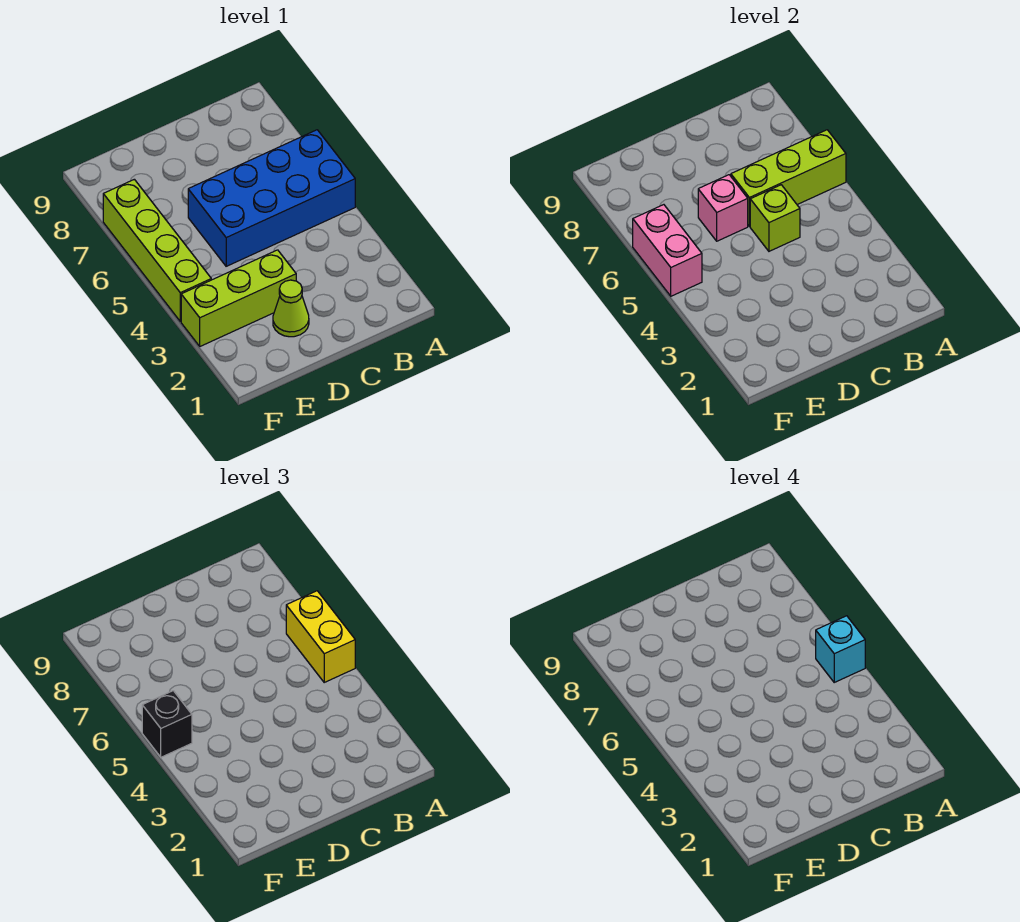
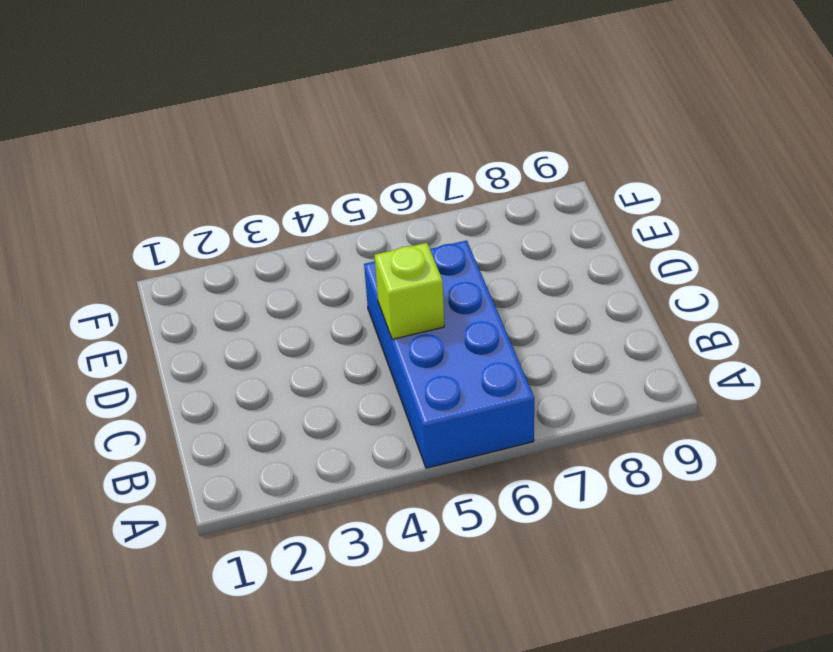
none -> lime cone D2 level 1
none -> lime brick D3:F3 level 1

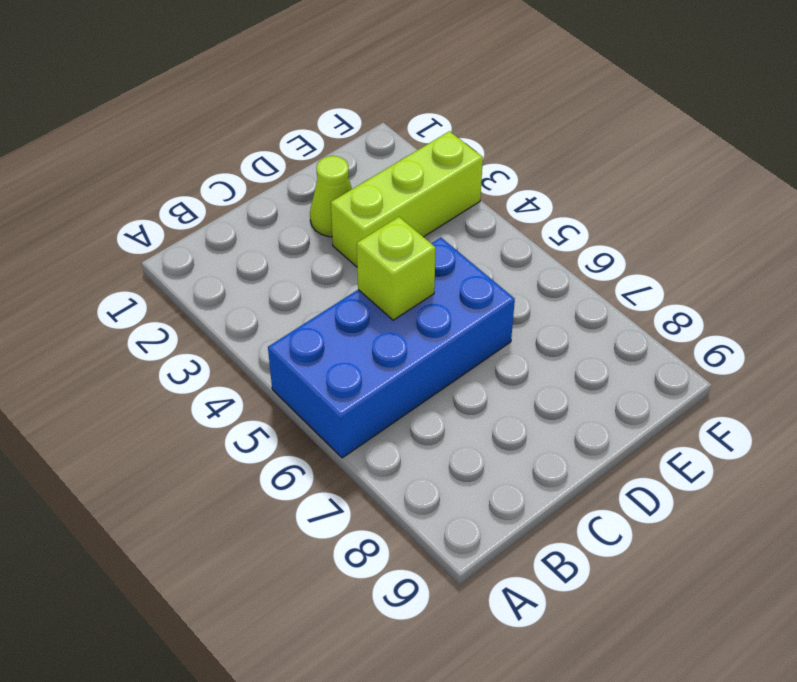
none -> lime brick F4:F7 level 1
none -> lime brick A6:C6 level 2

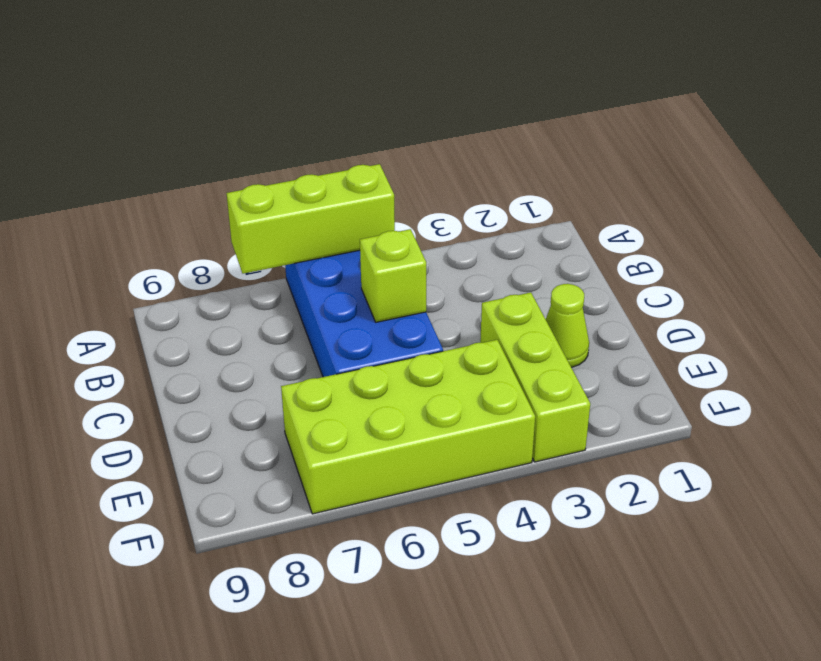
lime brick A5:A7 level 2 -> lime brick A6:C6 level 2
lime brick E4:F7 level 1 -> lime brick F4:F7 level 1
none -> pink brick D6 level 2
none -> pink brick F5:F6 level 2

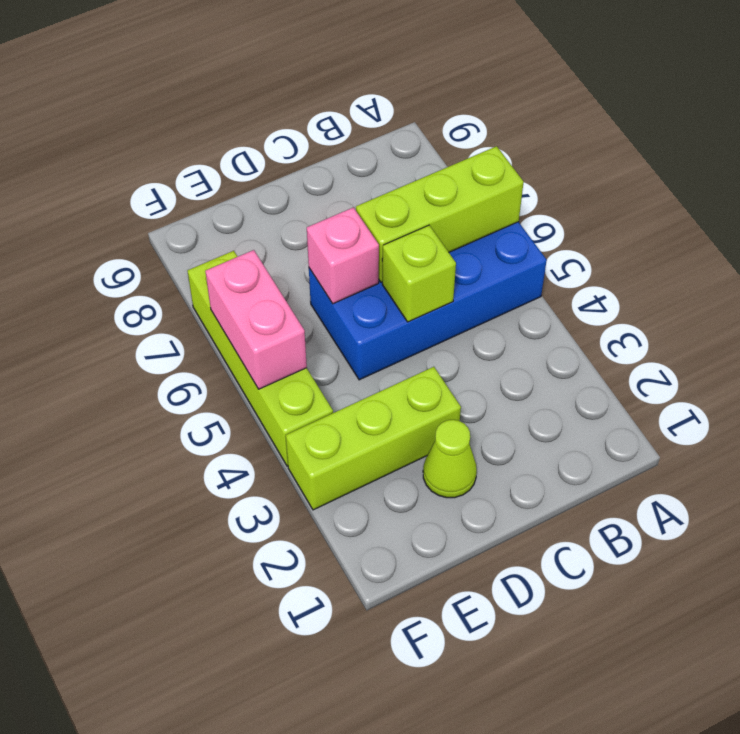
none -> yellow brick A5:A6 level 3
none -> black brick F5 level 3

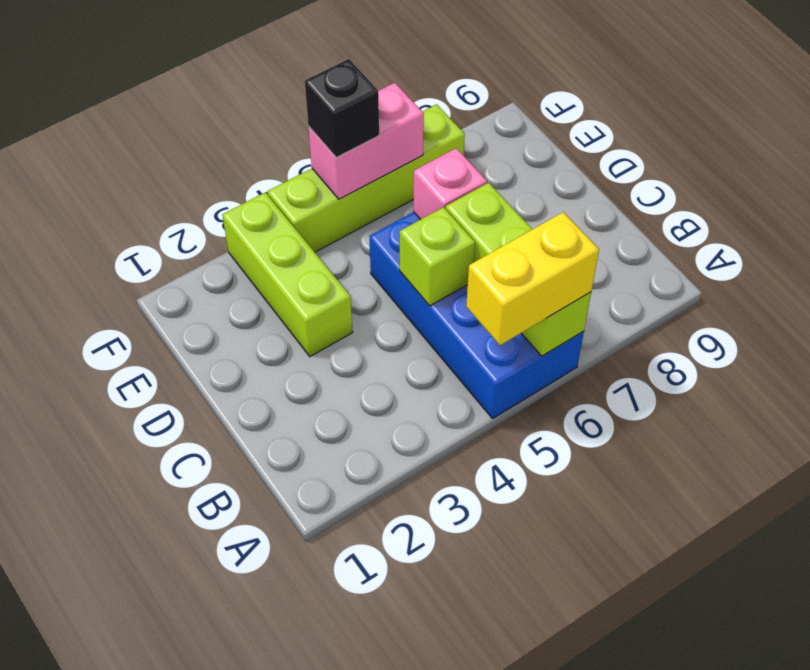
none -> lime cone D2 level 1
none -> cyan brick A5 level 4

